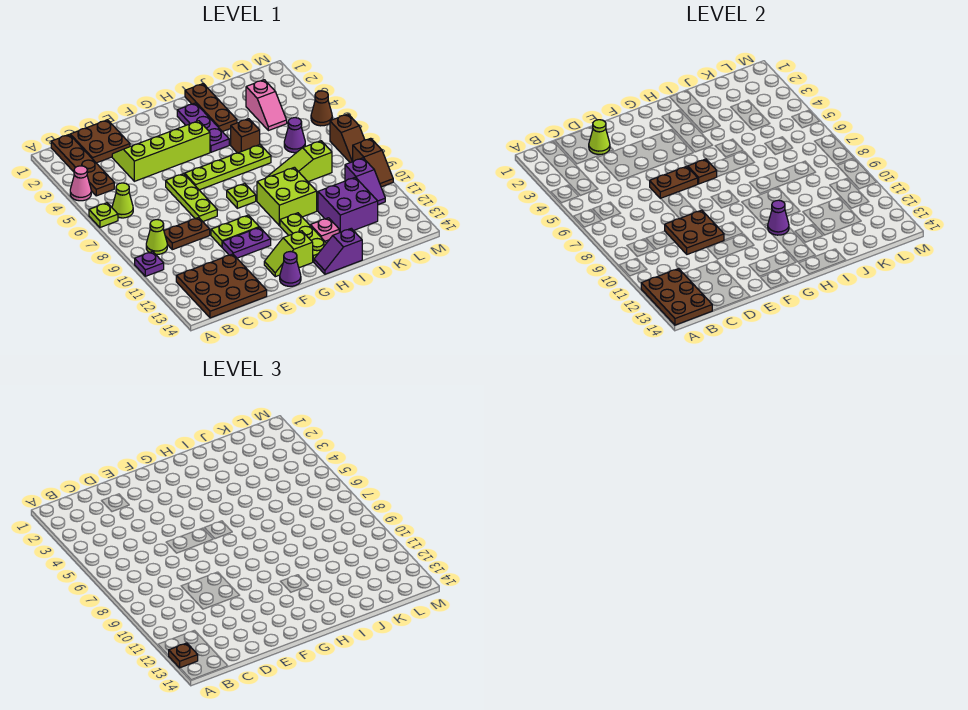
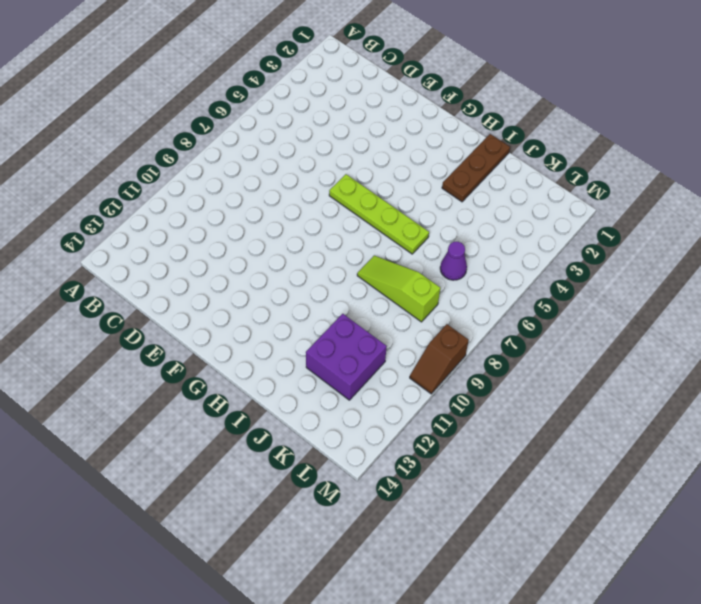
none -> pink cone A4 level 1
none -> lime plate A6 level 1
none -> purple plate A10 level 1
none -> brown plate B1:B4 level 1

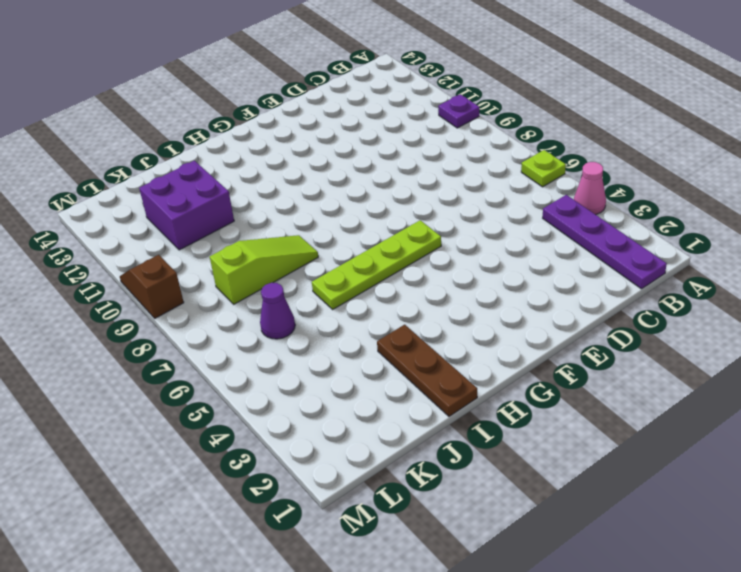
purple plate B1:B4 level 1 -> brown plate B1:B4 level 1
none -> lime cone B6 level 1
none -> lime cone B9 level 1
none -> brown plate B12:D14 level 1
none -> brown plate C1:D2 level 1

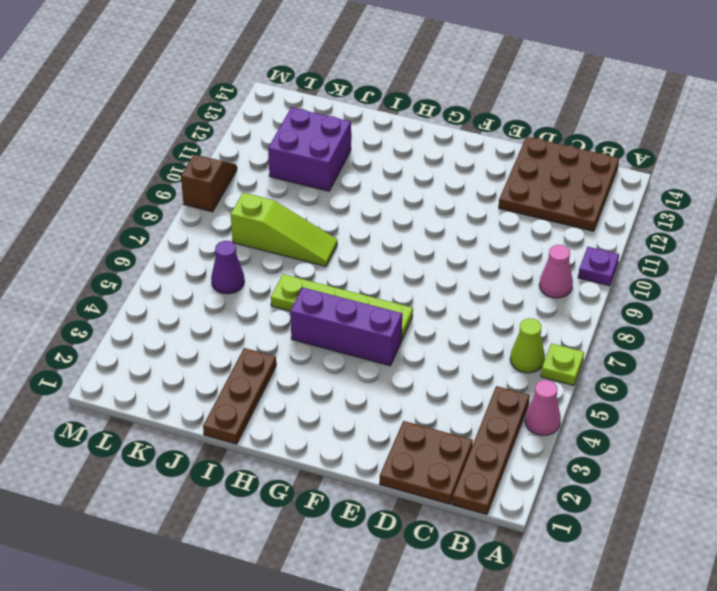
pink cone B9 level 1 -> lime cone B9 level 1
purple brick F5:H5 level 1 -> none
none -> brown plate C9:D9 level 1
none -> lime slope D3:G4 level 1 top 4
none -> lime plate E6:E8 level 1
none -> lime plate E10:F10 level 1

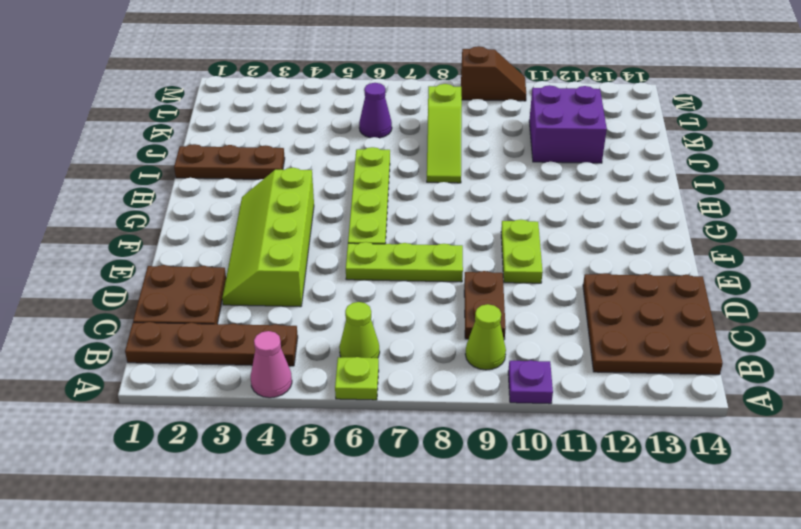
none -> purple plate E11:F11 level 1
none -> lime slope F13:G13 level 1 top G
none -> purple cone F14 level 1
none -> lime plate G8 level 1

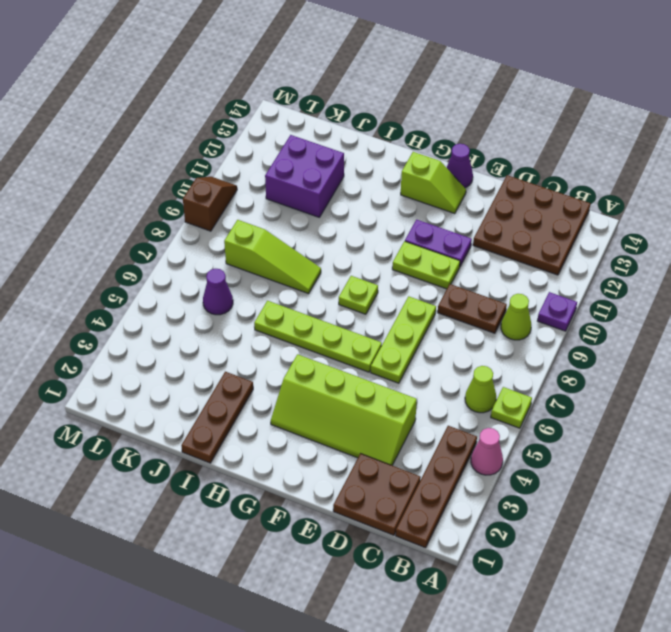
none -> purple plate H2:H4 level 1
none -> lime brick H9:I10 level 1
none -> lime plate H11:H13 level 1
none -> purple slope H14:I14 level 1 top I

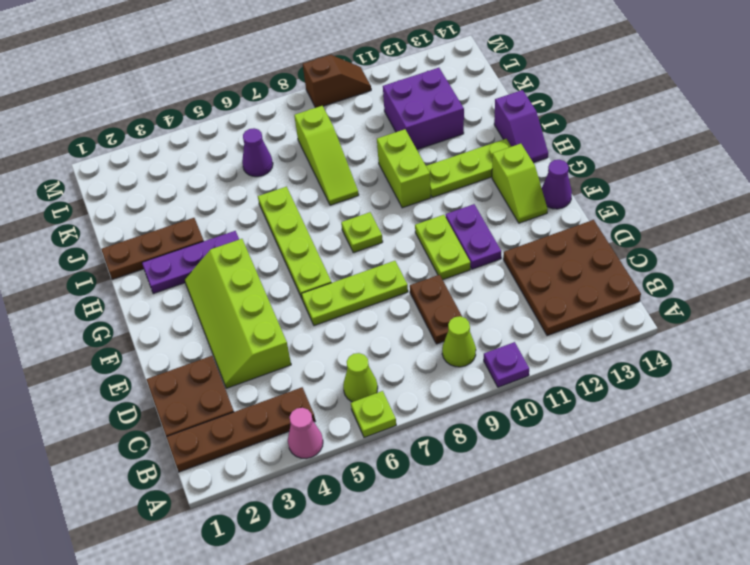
lime brick H10:I10 level 1 -> lime brick H9:I10 level 1
none -> brown brick I5 level 1
none -> pink plate I12 level 1
none -> pink slope K3:K4 level 1 top 3
none -> purple slope L10:L11 level 1 top 10

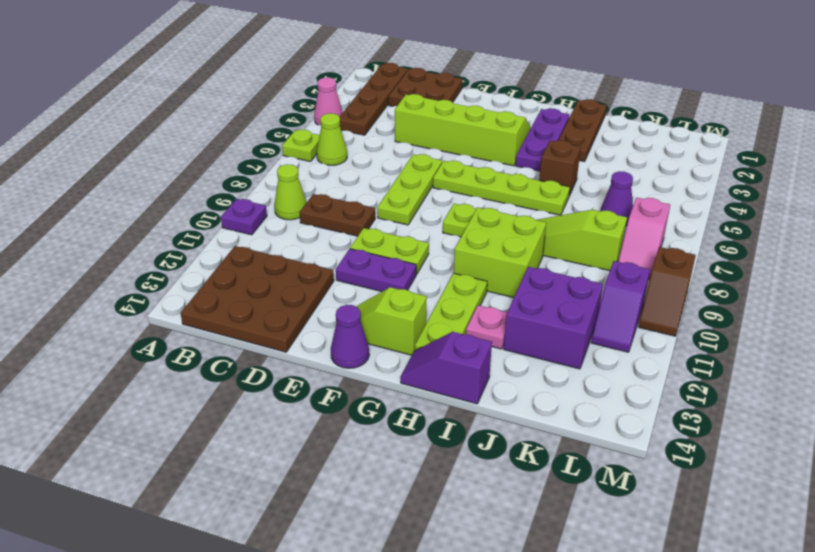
pink slope L7:L8 level 1 top 7 -> pink slope K3:K4 level 1 top 3
none -> brown cone M5 level 1
none -> brown slope M7:M8 level 1 top 7
none -> brown plate A12:B14 level 2
none -> lime cone D2 level 2

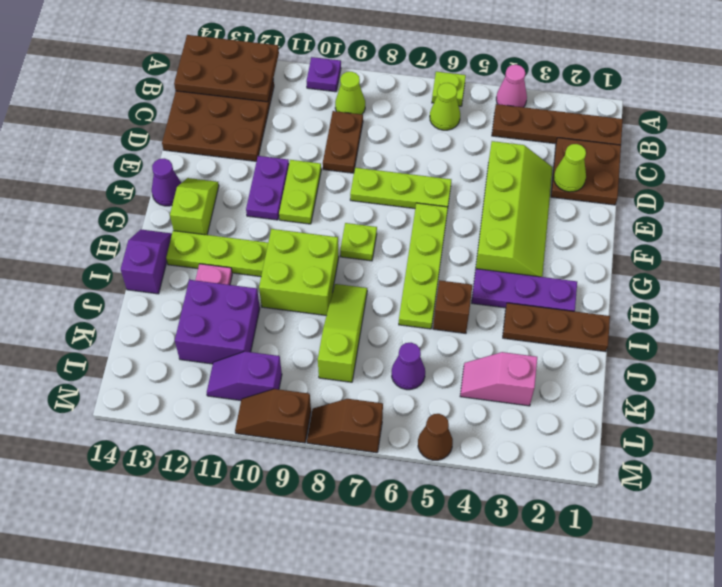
none -> brown plate D9:E10 level 2
none -> brown plate E6:F6 level 2
none -> brown plate G6 level 2
none -> purple cone H11 level 2

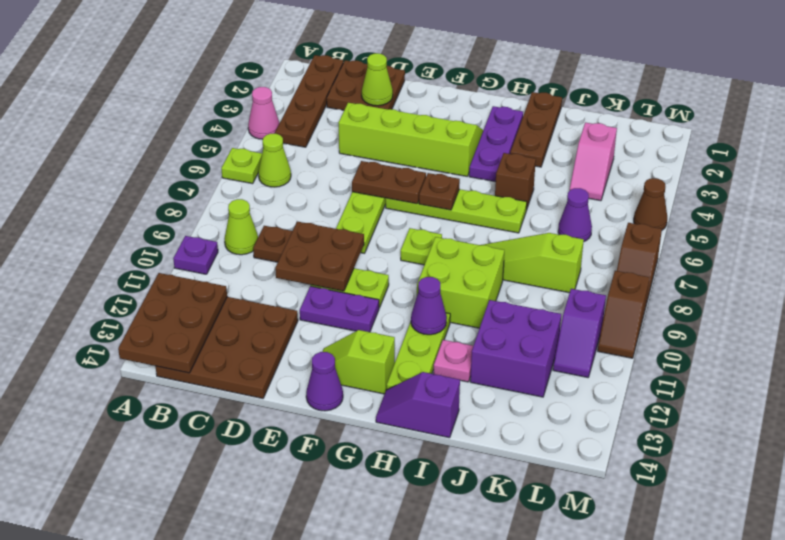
none -> brown plate A13 level 3

